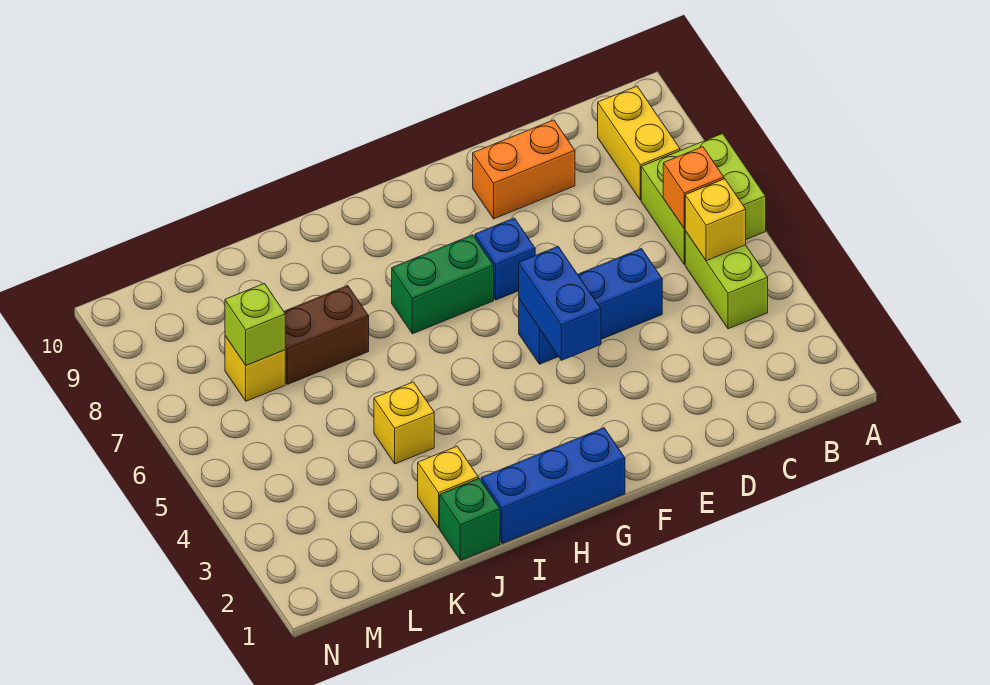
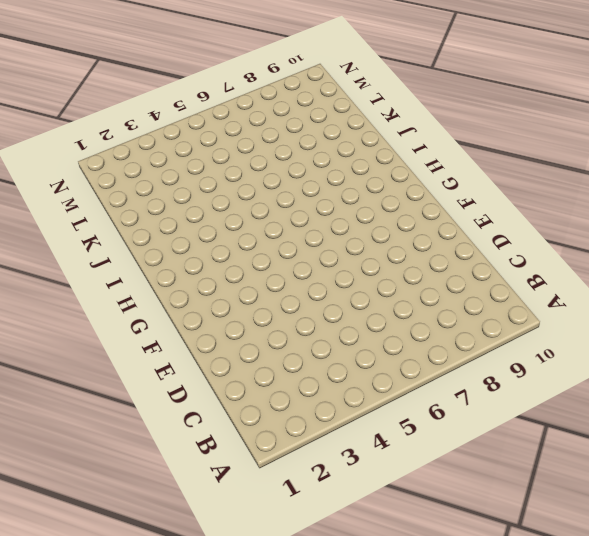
none -> lime brick A6:B7 level 1
none -> lime brick B4:B5 level 1
none -> yellow brick B8:B9 level 1

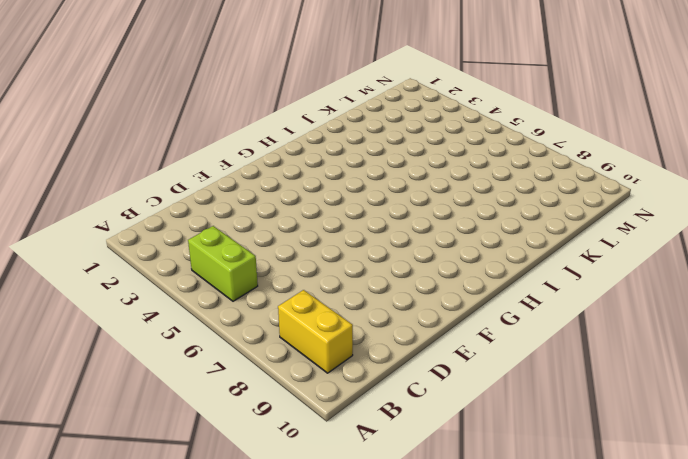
none -> lime brick A6:B7 level 1
none -> blue brick D5:F5 level 1
none -> orange brick D9:E9 level 1

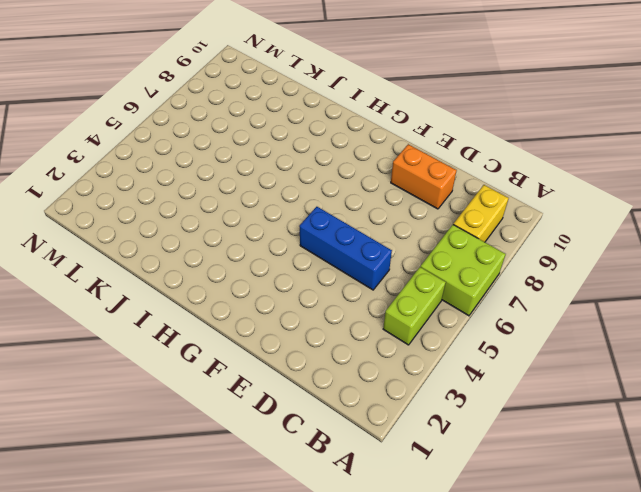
none -> blue brick F7 level 1
none -> blue brick G1:I1 level 1
none -> green brick G7:H7 level 1

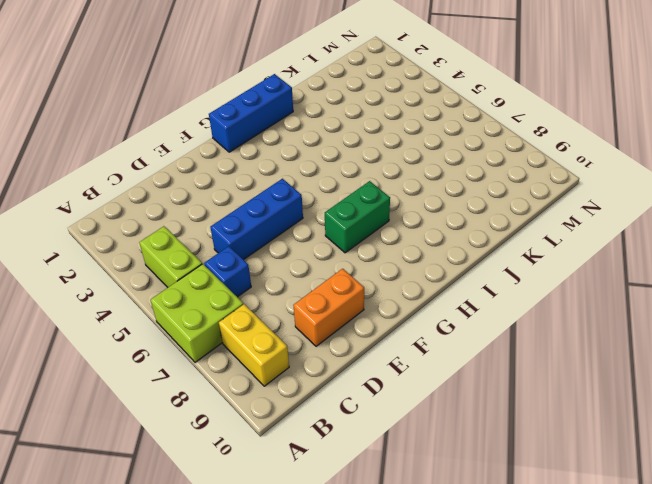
blue brick C6 level 1 -> blue brick F7 level 1
none -> green brick J1 level 1
none -> yellow brick J2 level 1
none -> yellow brick J4 level 1

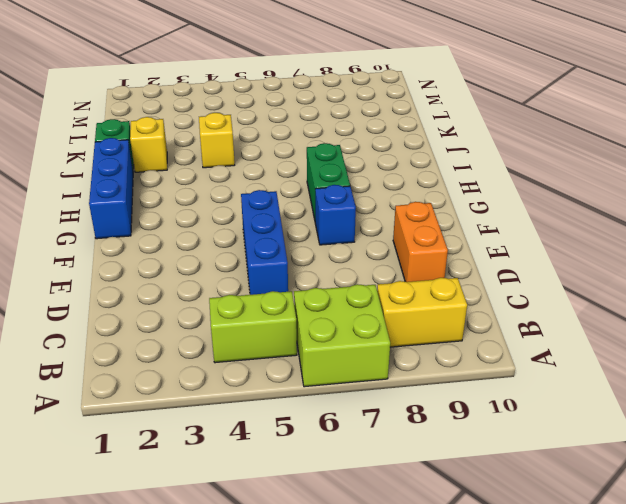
none -> brown brick J7:K7 level 1
none -> yellow brick L7 level 1
none -> yellow brick B5 level 2

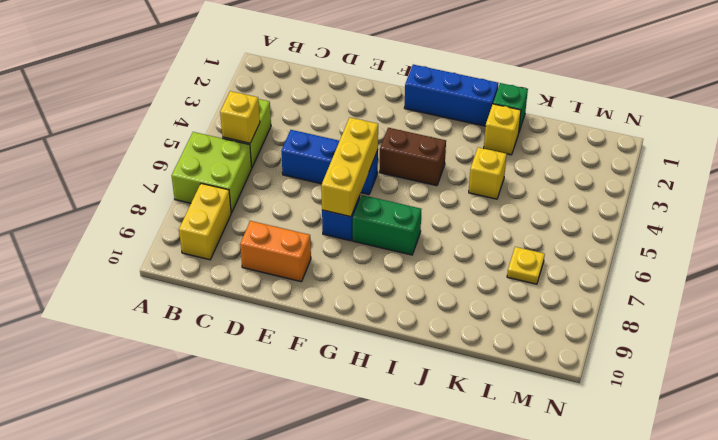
yellow brick F5:F7 level 2 -> blue brick F4:F5 level 2
brown brick G4:H4 level 1 -> brown brick J7:K7 level 1
yellow plate L7 level 1 -> yellow brick L7 level 1
none -> orange brick B6 level 2
none -> lime brick L7 level 2

